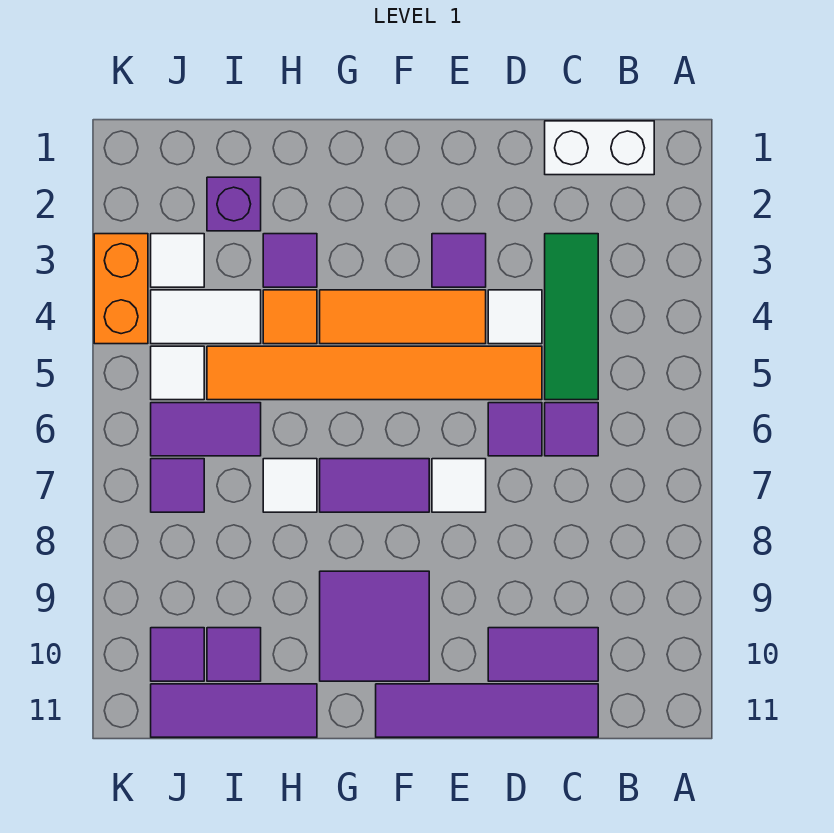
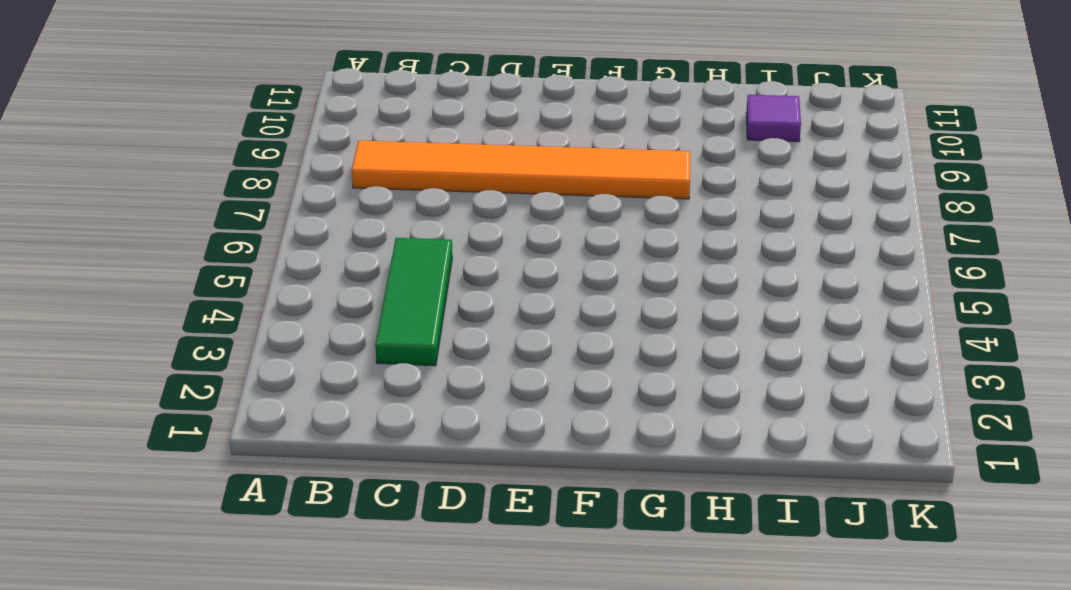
orange tile B8:G8 level 1 -> orange tile D5:I5 level 1
none -> white brick B1:C1 level 1
none -> purple tile C6 level 1
none -> purple tile C10:D10 level 1

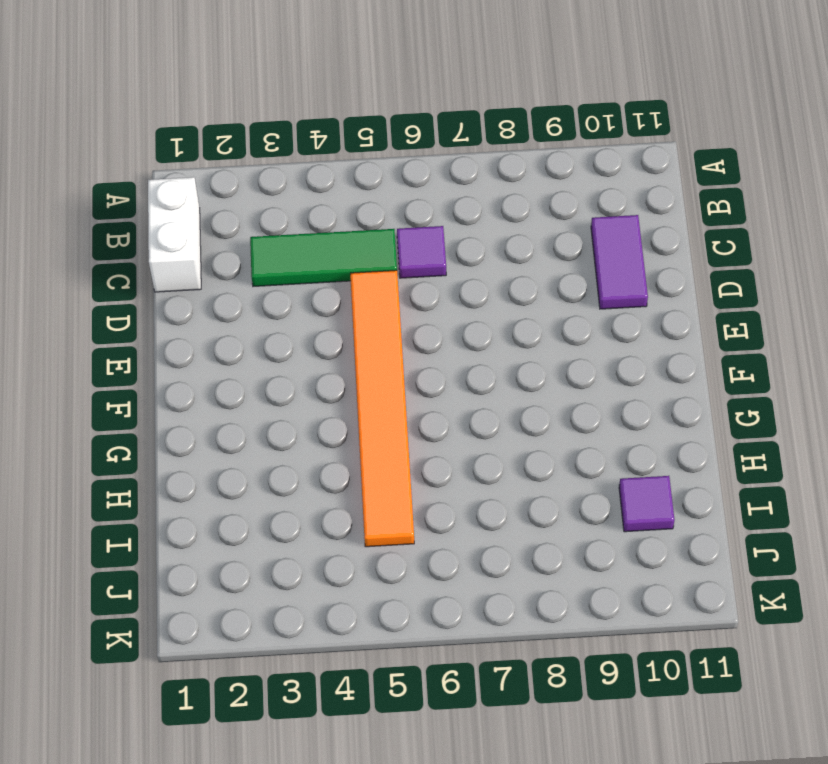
none -> purple tile C11:F11 level 1
none -> white tile D4 level 1
none -> purple tile D6 level 1

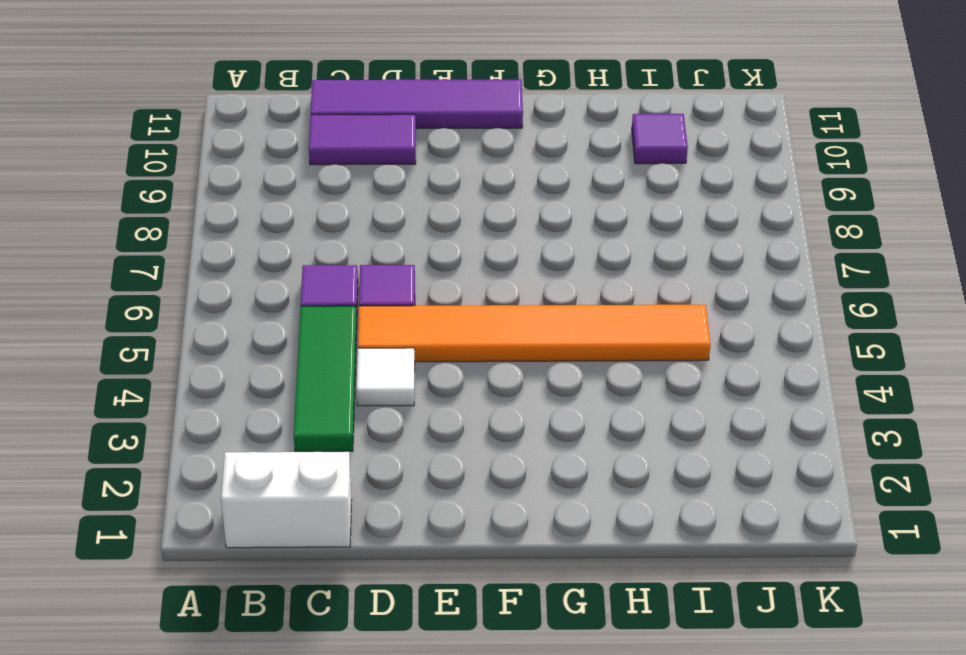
none -> purple tile E3 level 1
none -> orange tile E4:G4 level 1
none -> white tile E7 level 1

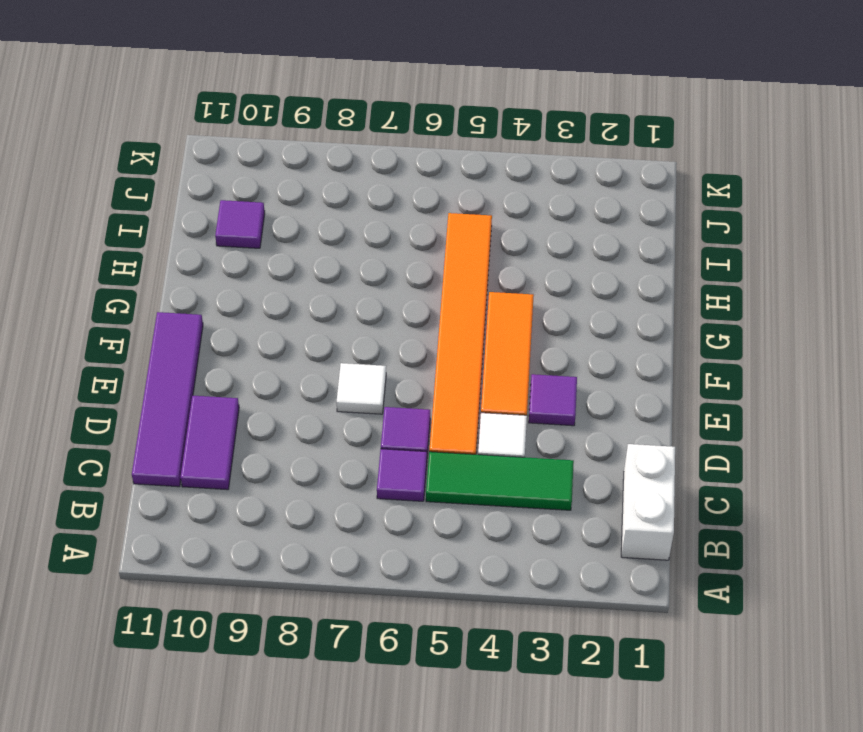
none -> purple tile F7:G7 level 1
none -> purple tile F9:G10 level 1
none -> purple tile H3 level 1

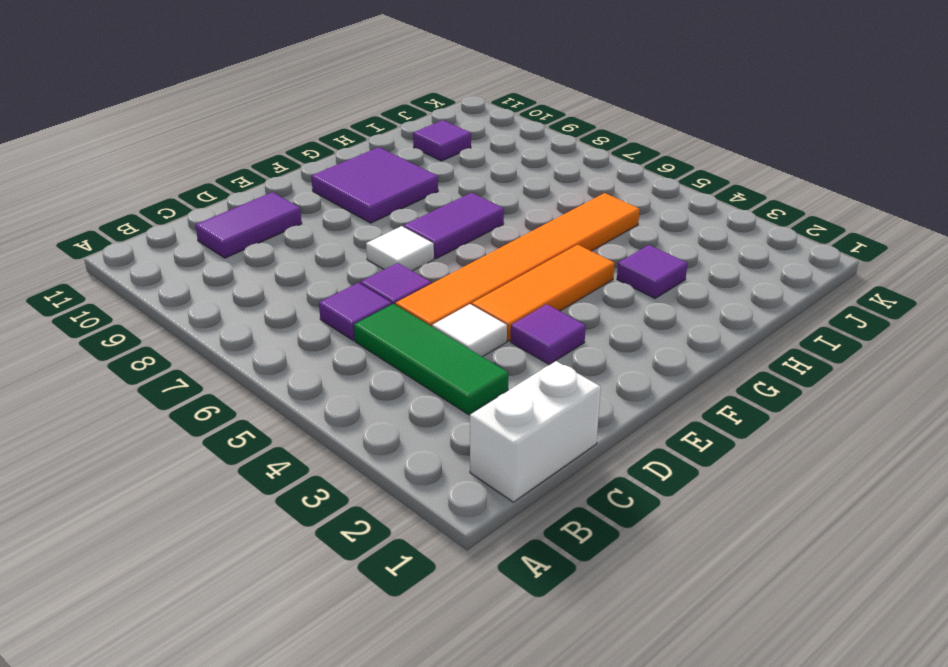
none -> purple tile C11:F11 level 1
none -> orange tile H4 level 1
none -> white tile H7 level 1

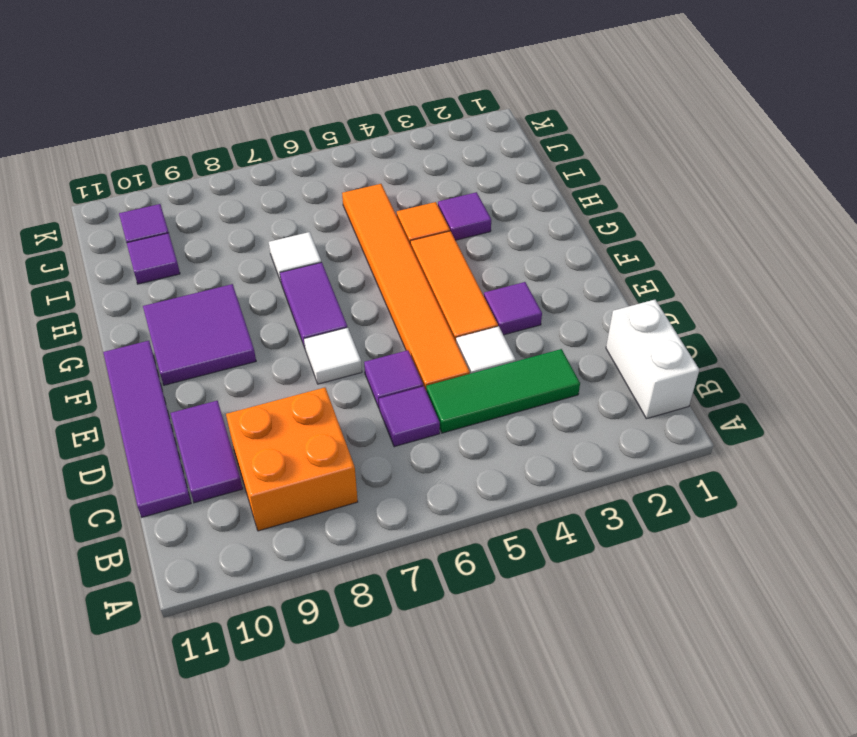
orange brick B8:C9 level 1 -> none
none -> purple tile H11:J11 level 1
none -> purple brick I2 level 1
none -> white tile I4:J4 level 1

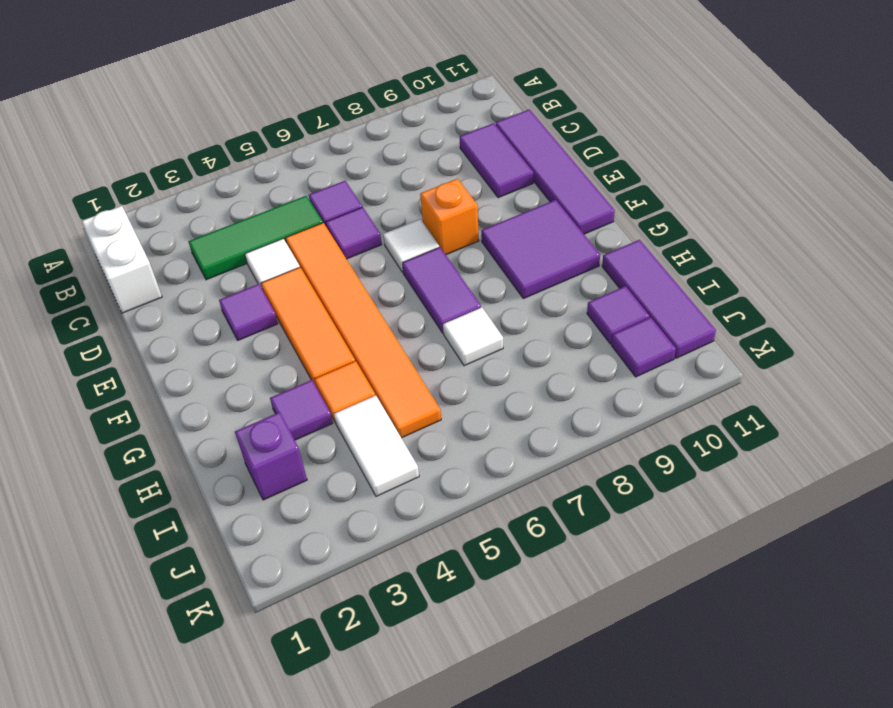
orange brick E8 level 1 -> none
none -> purple tile I6:J6 level 1
none -> white tile J3 level 1
none -> white tile J5 level 1

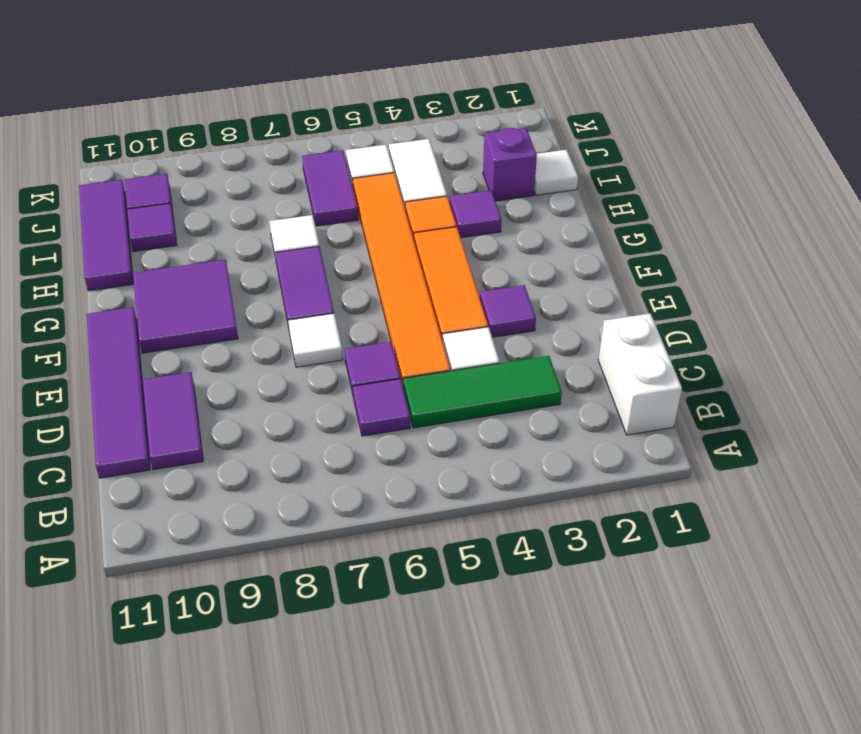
white tile I1 level 1 -> white tile J3 level 1
none -> purple tile J7 level 1
none -> orange brick K3:K4 level 1

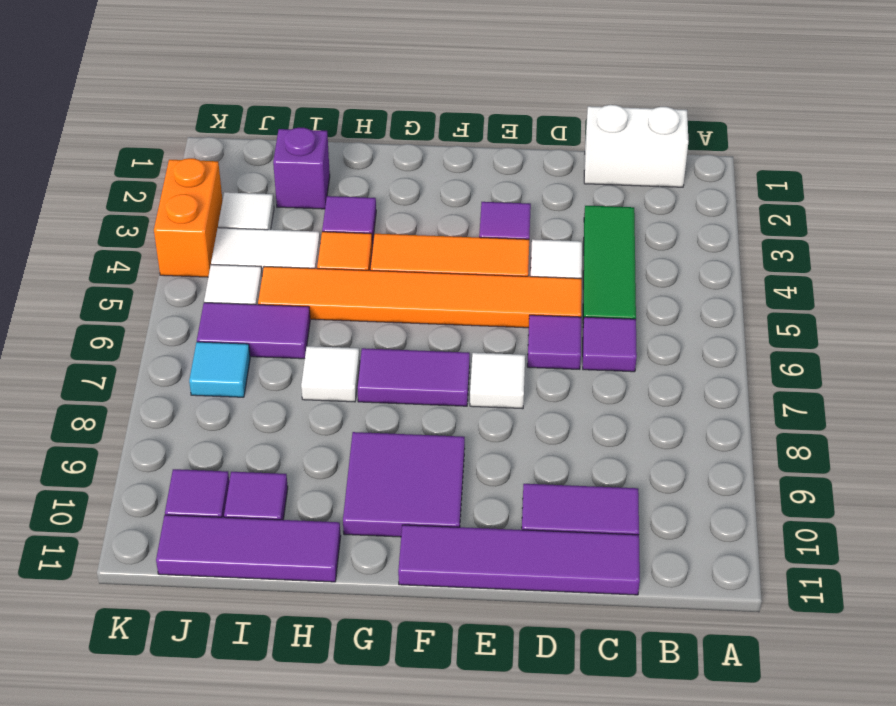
cyan tile J7 level 1 -> purple tile J7 level 1

